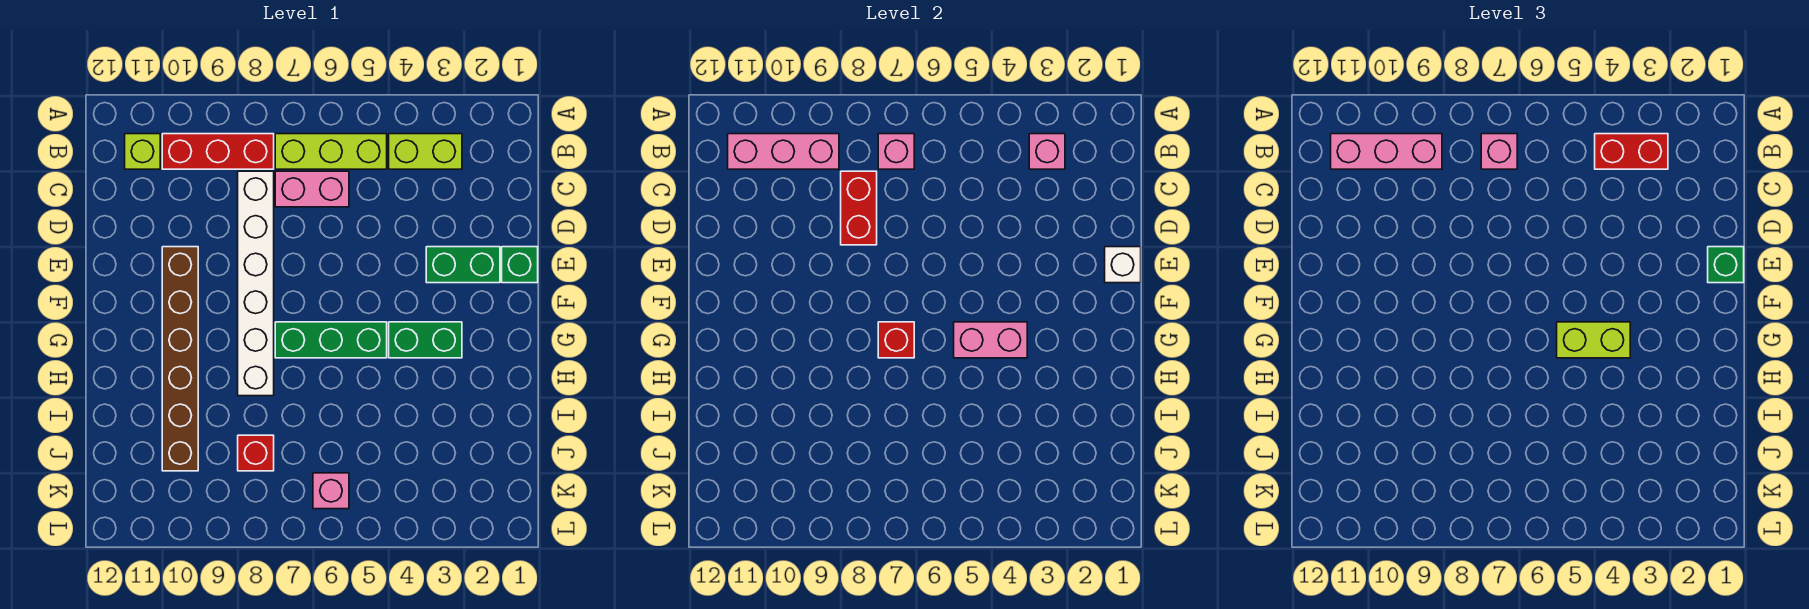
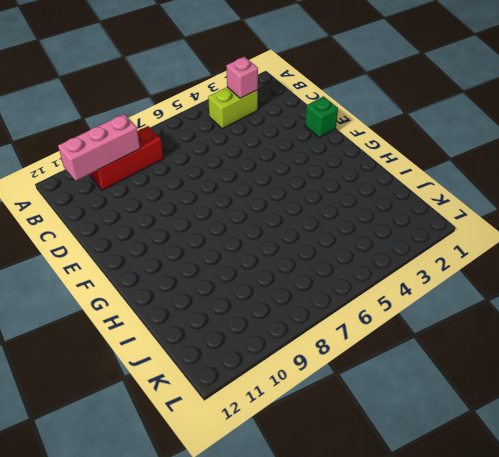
none -> lime brick B5:B7 level 1
none -> lime brick B11 level 1
none -> pink brick C6:C7 level 1

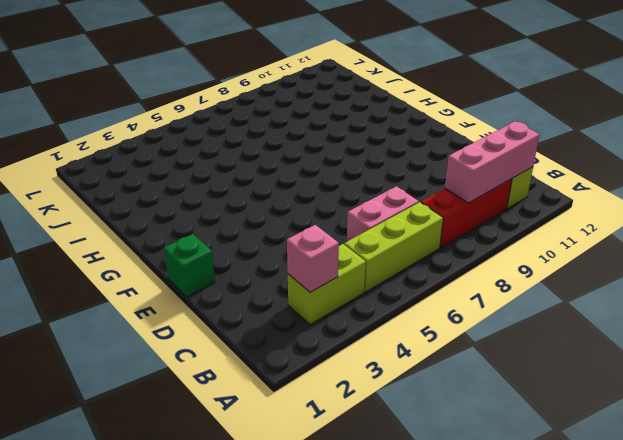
none -> white brick C8:H8 level 1
none -> green brick E2:E3 level 1
none -> brown brick E10:J10 level 1

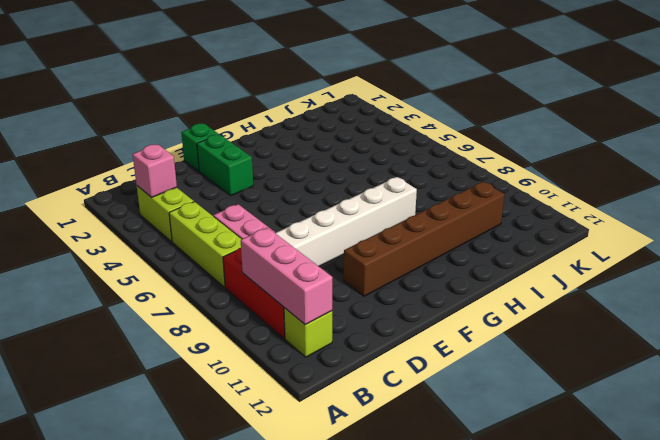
none -> green brick G3:G4 level 1
none -> green brick G5:G7 level 1
none -> red brick J8 level 1

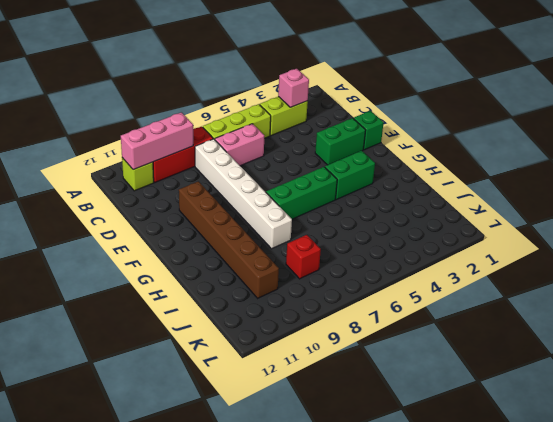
none -> pink brick K6 level 1
none -> pink brick B7 level 2
none -> red brick C8:D8 level 2

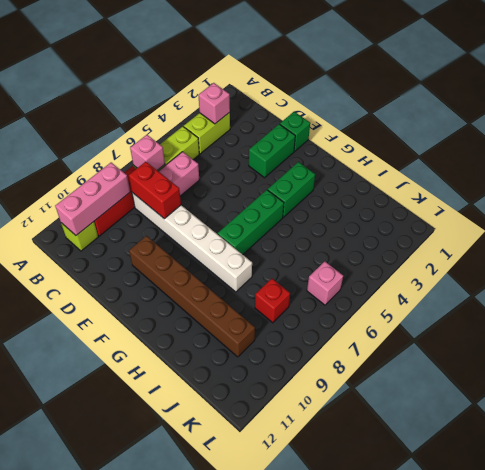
none -> white brick E1 level 2
none -> pink brick G4:G5 level 2
none -> red brick G7 level 2

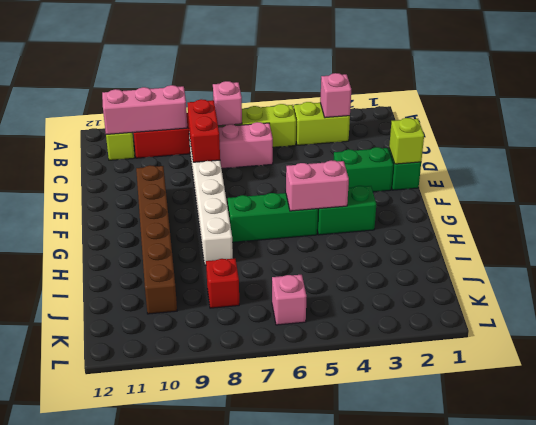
lime brick E1 level 2 -> white brick E1 level 2
none -> red brick G7 level 2
none -> red brick B3:B4 level 3
none -> pink brick B7 level 3

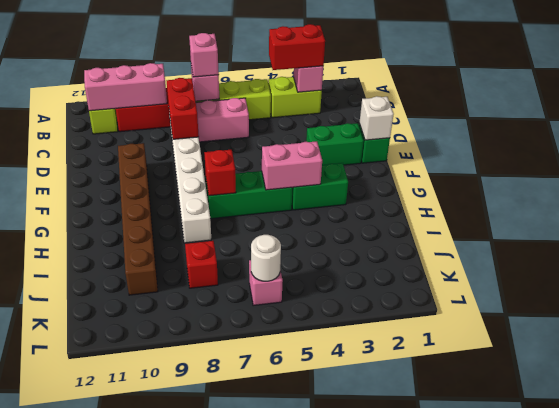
white round brick K6 level 2 -> none
none -> pink brick B9:B11 level 3
none -> green brick E1 level 3
none -> lime brick G4:G5 level 3

